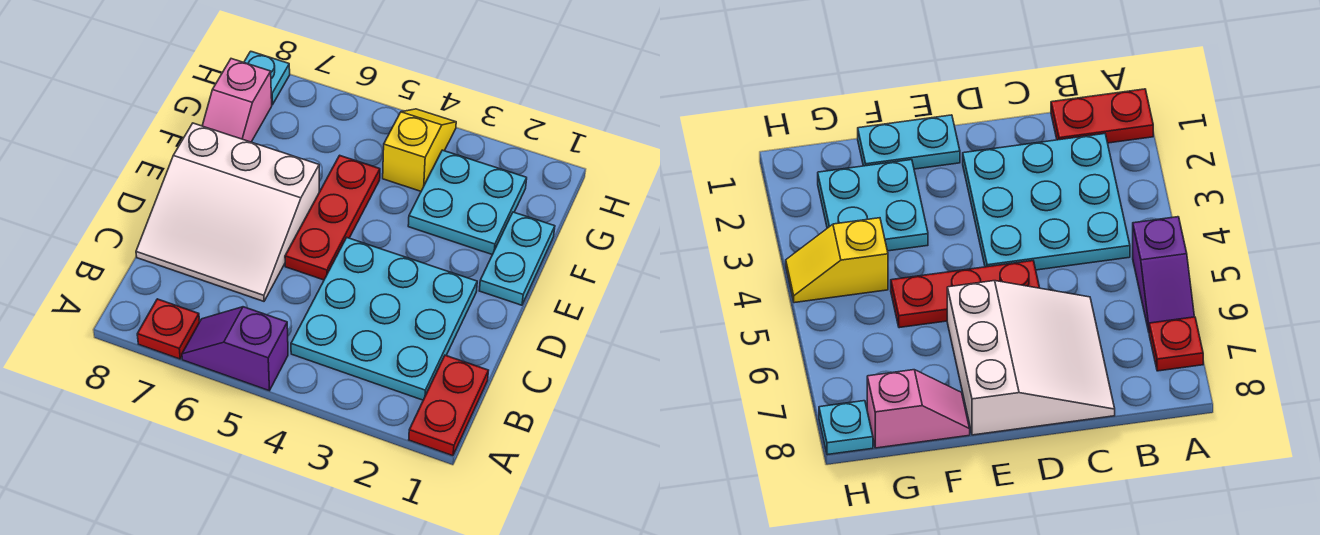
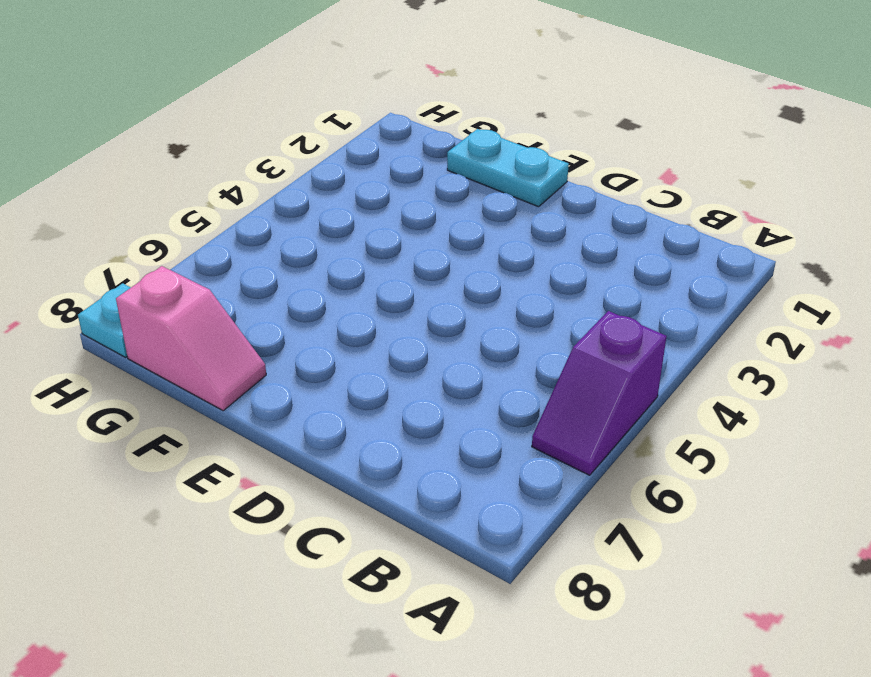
none -> red plate A1:B1 level 1
none -> red plate A7 level 1

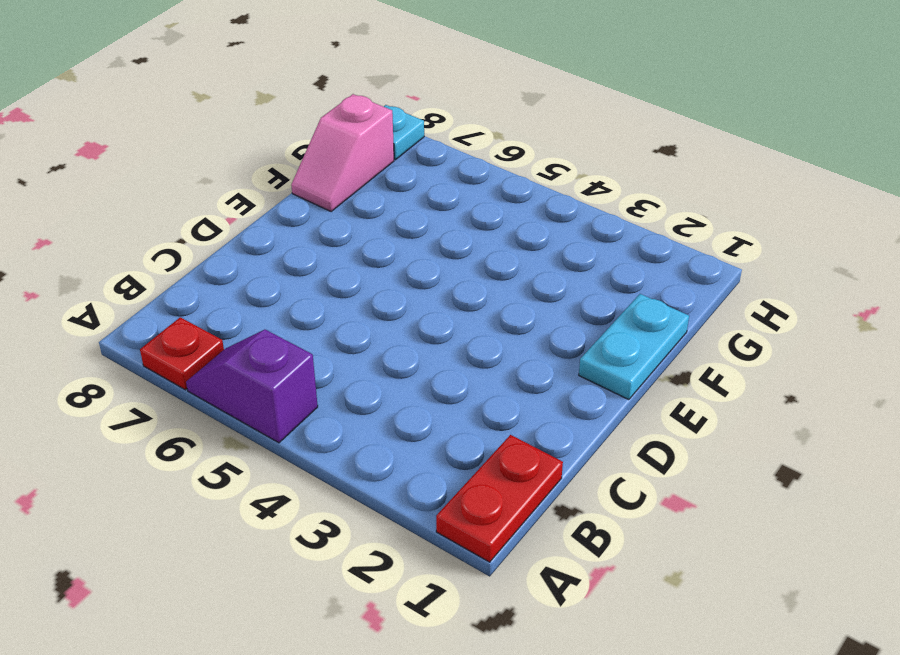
none -> cyan plate B2:D4 level 1
none -> white slope C6:E8 level 1 top E

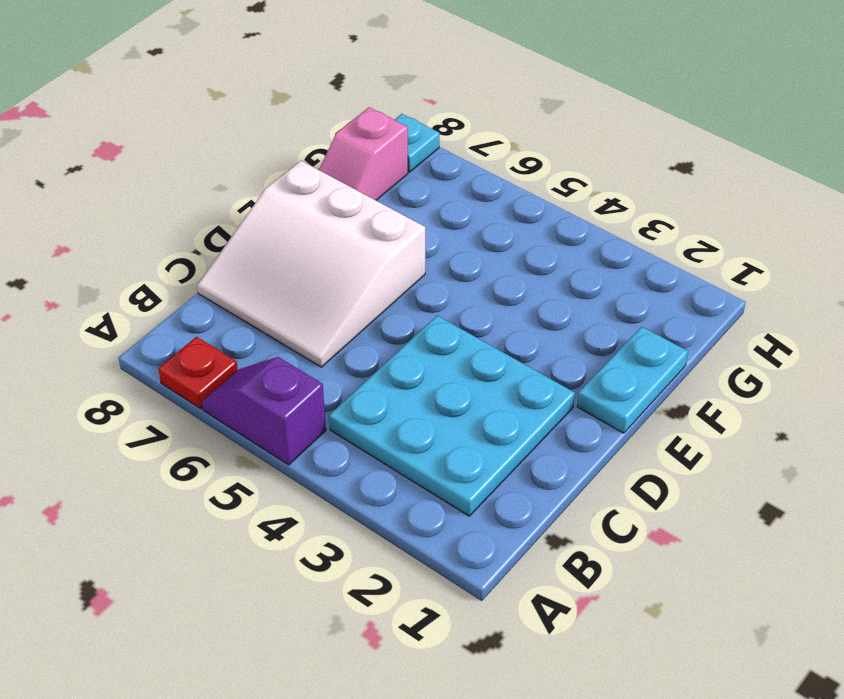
none -> red plate A1:B1 level 1
none -> red plate D5:F5 level 1

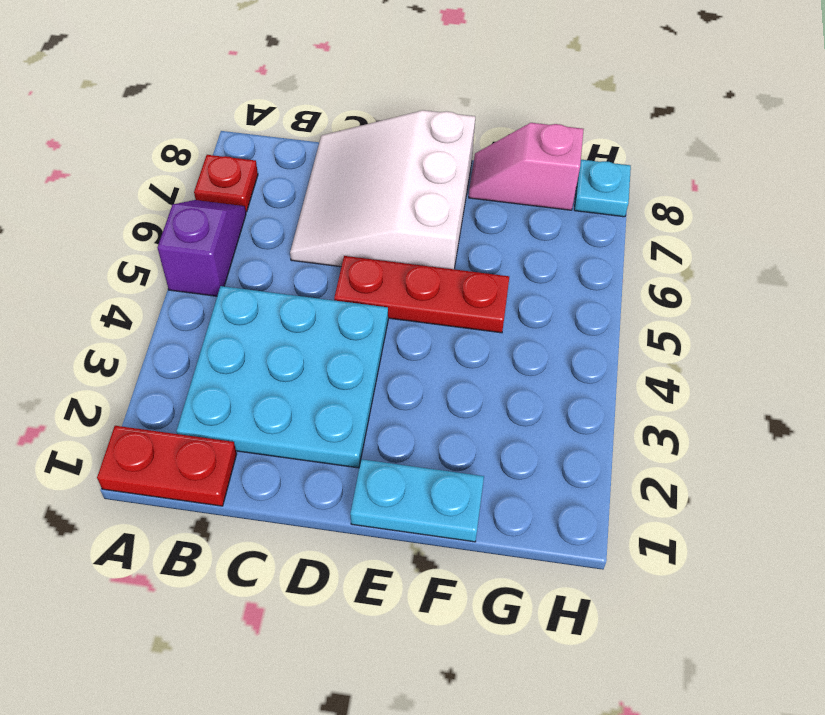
none -> cyan plate F2:G3 level 1
none -> yellow slope G4:H4 level 1 top G

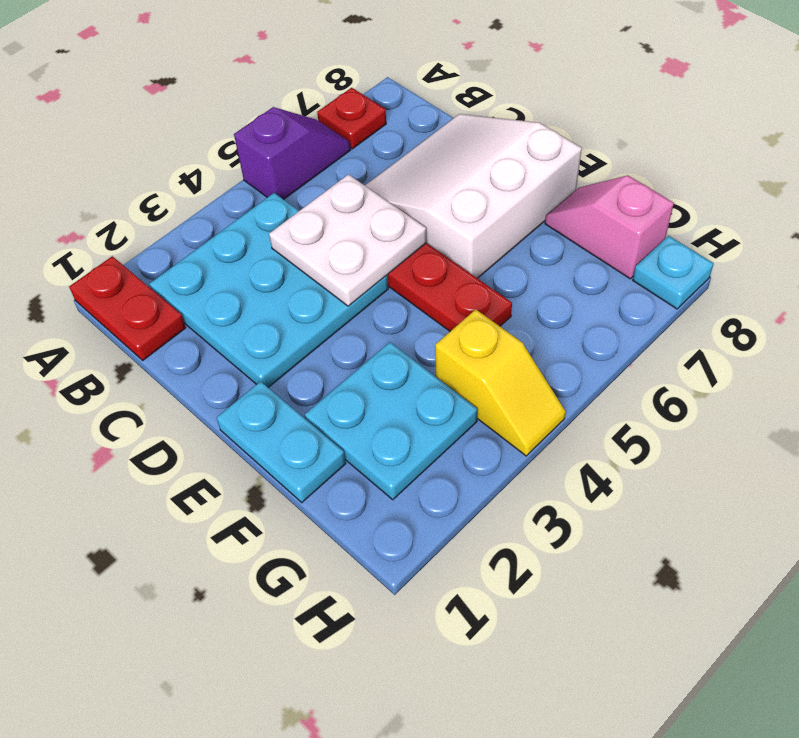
white plate C4:D5 level 2 -> none

